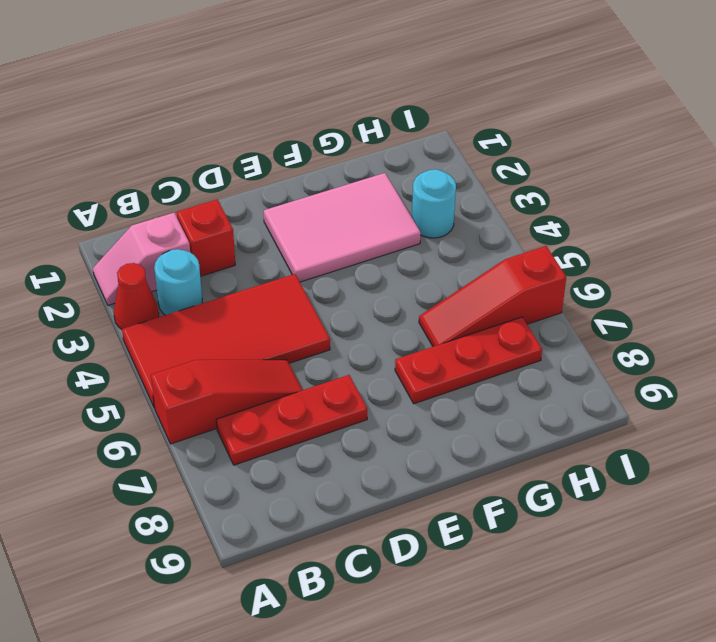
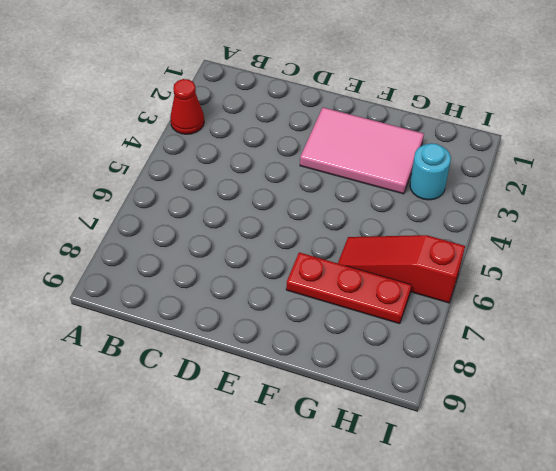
none -> pink slope A2:B2 level 1 top B
none -> red tile A4:D5 level 1

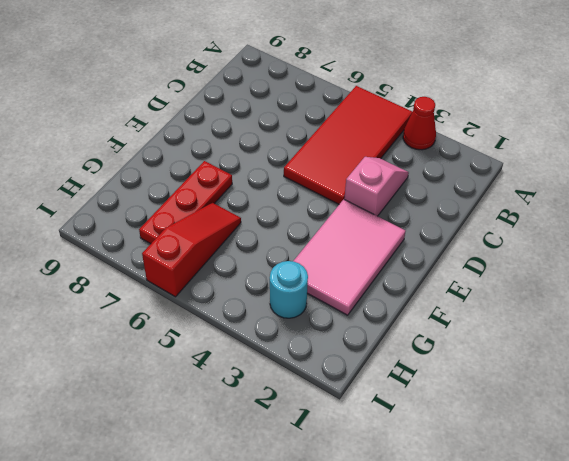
pink slope C3:D3 level 1 top D -> pink slope A2:B2 level 1 top B
none -> red slope A6:C6 level 1 top A
none -> cyan round brick B3 level 1

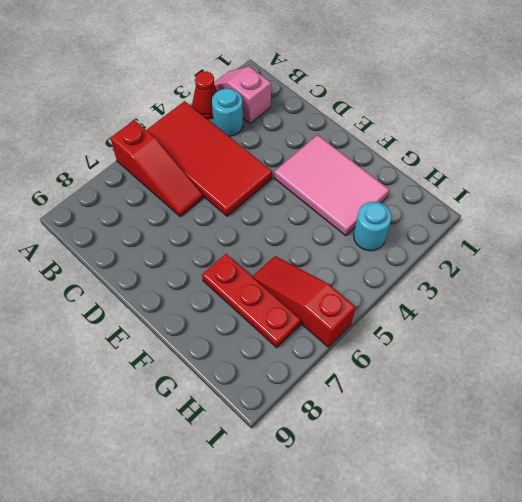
none -> red plate B7:D7 level 1
none -> red brick C2 level 1

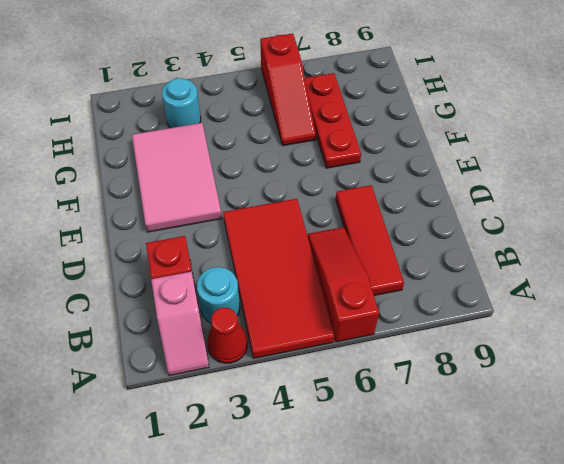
red tile B7:D7 level 1 -> red plate B7:D7 level 1

